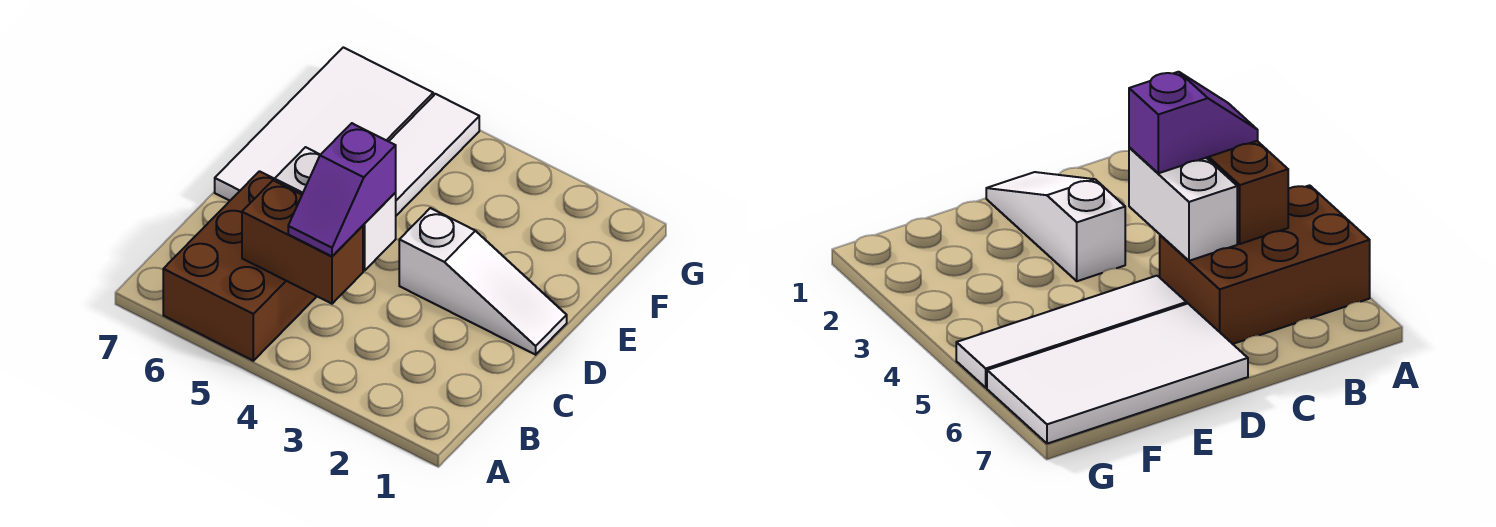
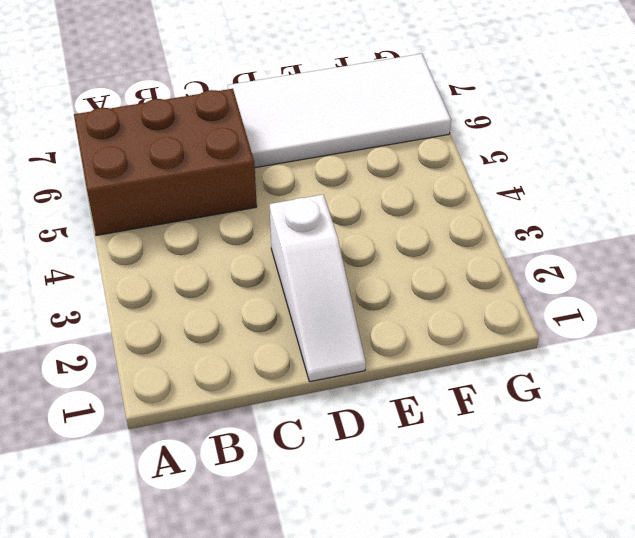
none -> white tile D5:G5 level 1
none -> brown brick B4:B5 level 2

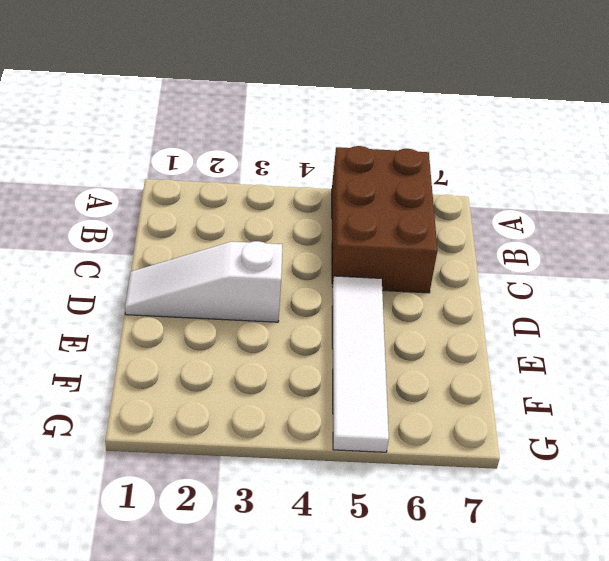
none -> white tile D6:G7 level 1
none -> brown brick B4:B5 level 2

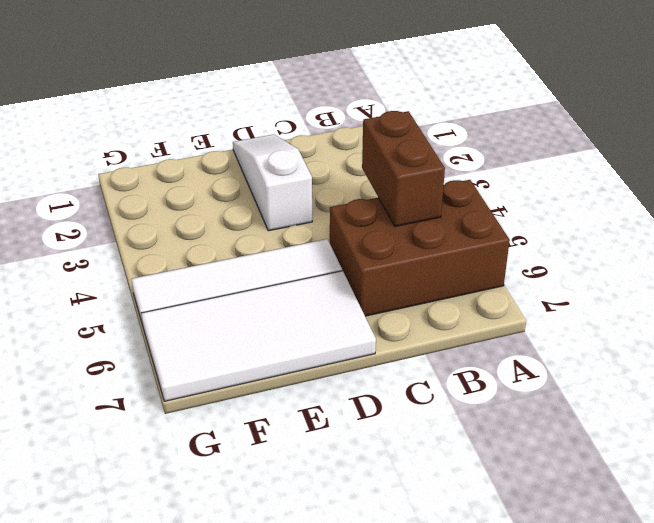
none -> white brick C4:C5 level 2
none -> purple slope B4:C4 level 3 top C

